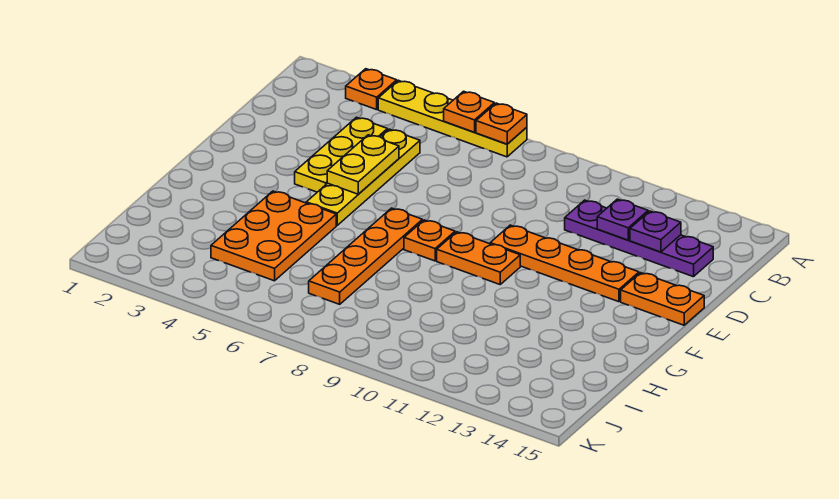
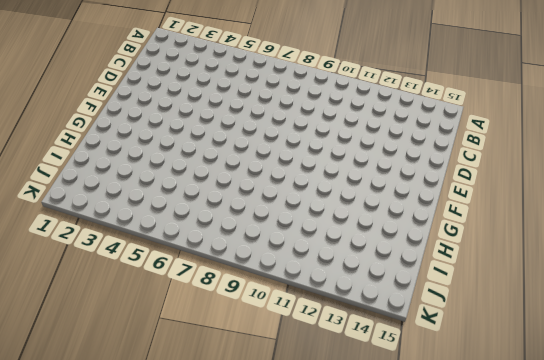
none -> orange plate A3 level 1
none -> yellow plate A4:A7 level 1
none -> yellow plate C4:E4 level 1

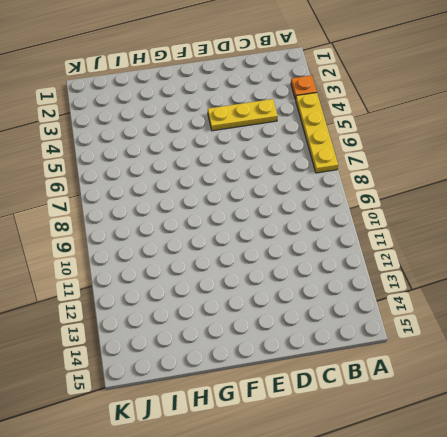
none -> yellow plate C5:F5 level 1
none -> purple plate C11:C14 level 1
none -> orange plate E10:E13 level 1

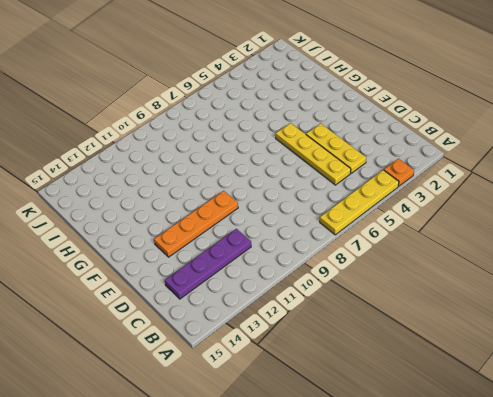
none -> orange plate E14:E15 level 1
none -> orange plate F7:I7 level 1
none -> orange plate F8 level 1

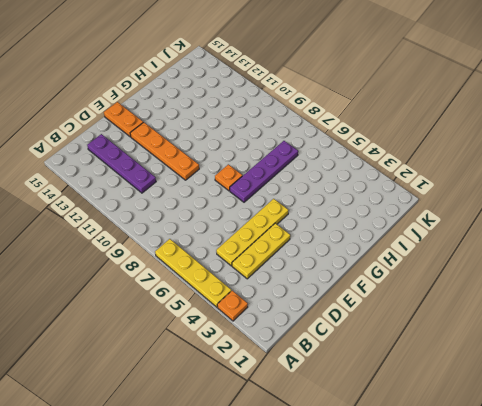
purple plate F7:I7 level 1 -> orange plate F7:I7 level 1
none -> orange plate F9:F10 level 1
none -> orange plate G4:I5 level 1
none -> orange plate A6 level 2

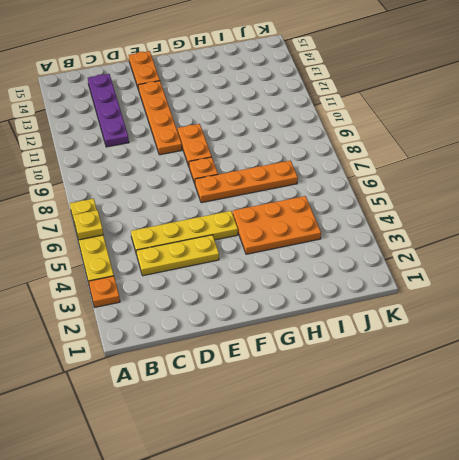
yellow plate A6 level 2 -> orange plate A6 level 2
none -> orange plate A7 level 2
none -> purple plate C12 level 2
none -> purple plate C13 level 2

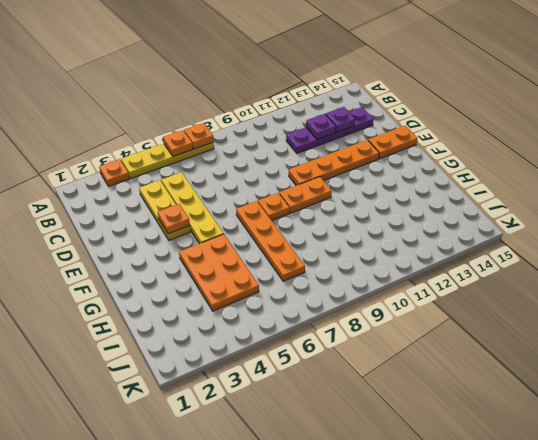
orange plate E4 level 2 -> none
none -> yellow plate D5:E5 level 2

